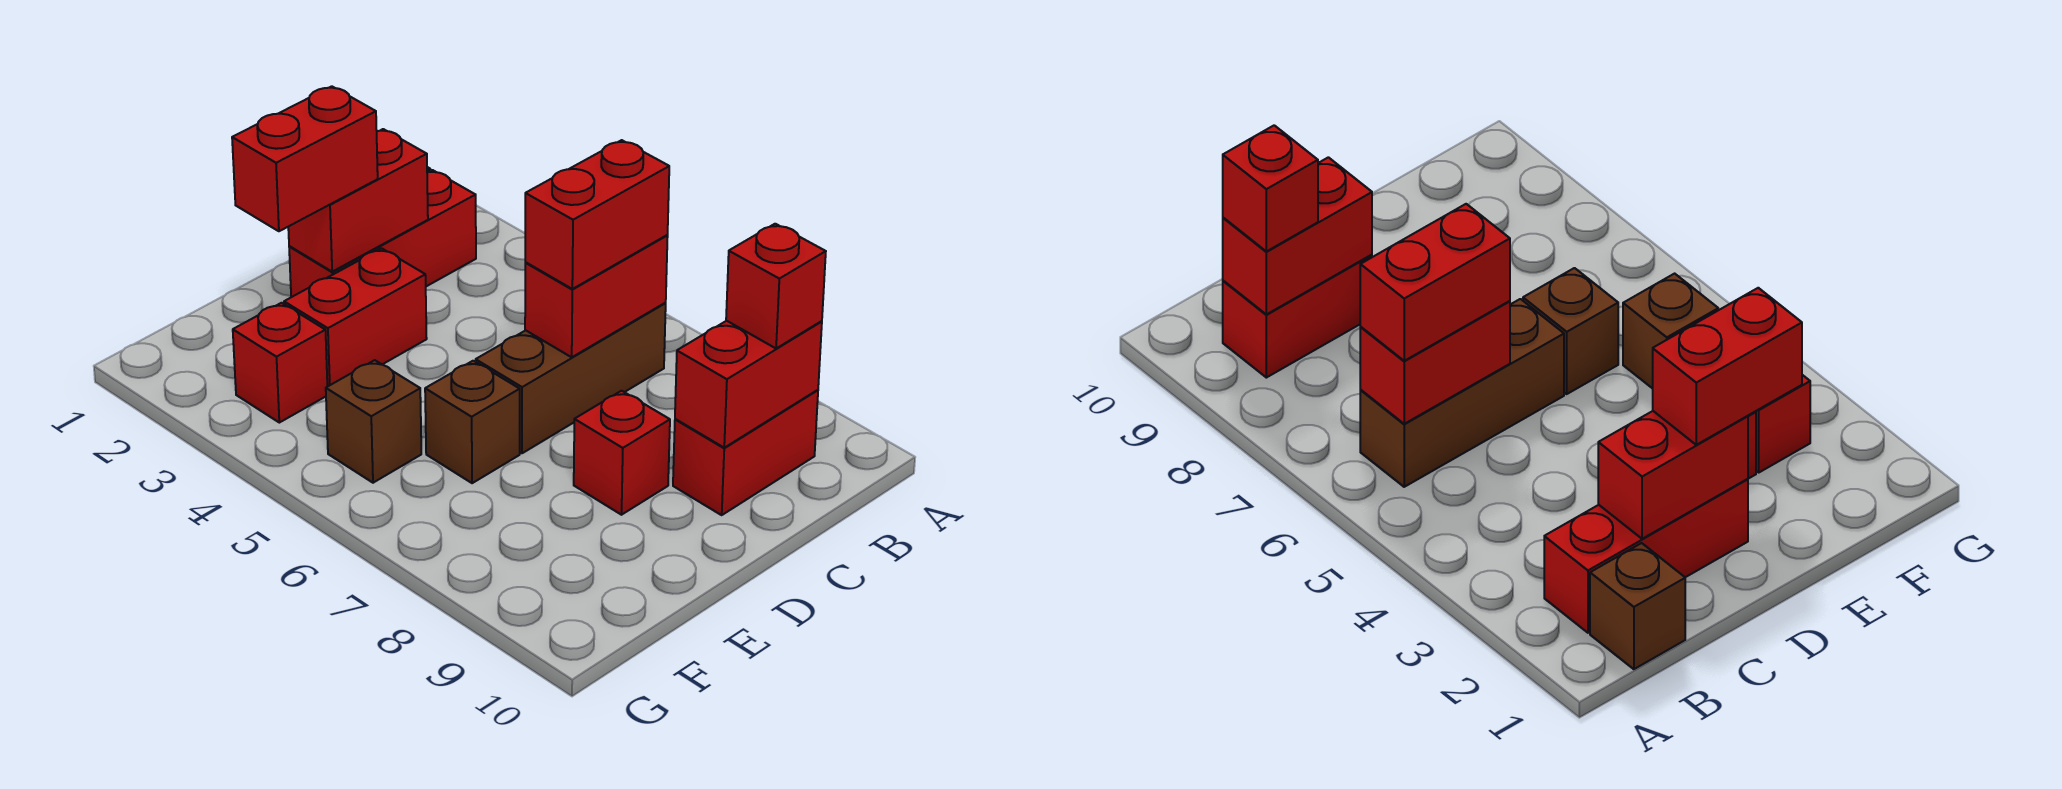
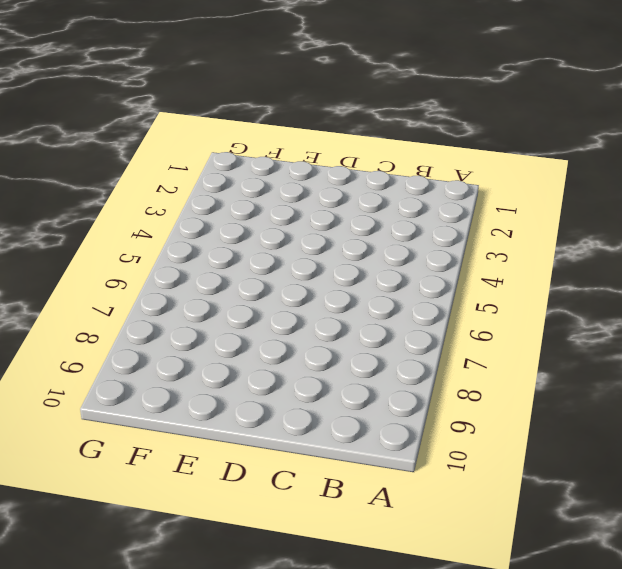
none -> brown brick B1 level 1
none -> red brick B2:D2 level 1
none -> brown brick B6:D6 level 1

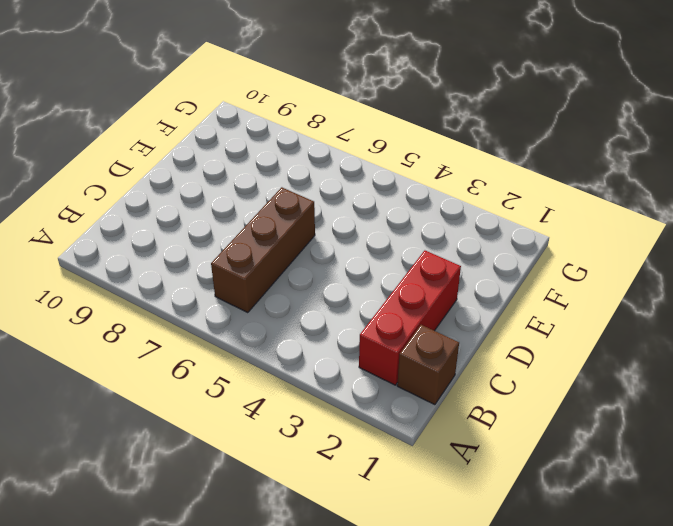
none -> red brick B9:C9 level 1
none -> red brick D3:E3 level 1
none -> red brick D8 level 1

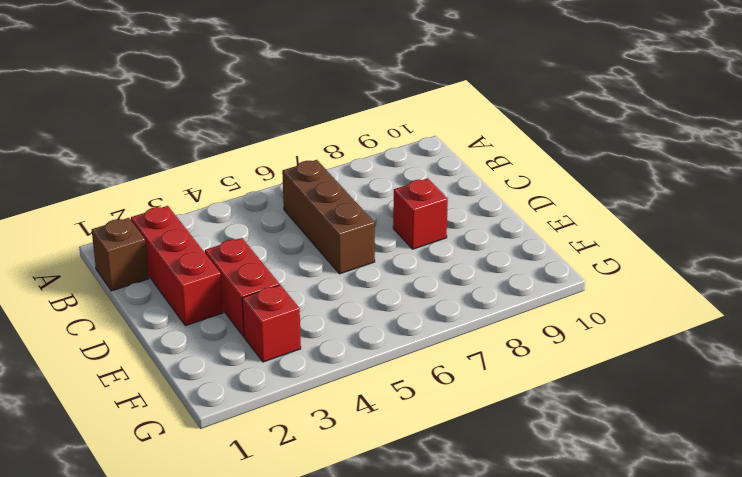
none -> red brick B9:C9 level 1
none -> brown brick E6 level 1
none -> brown brick F5 level 1

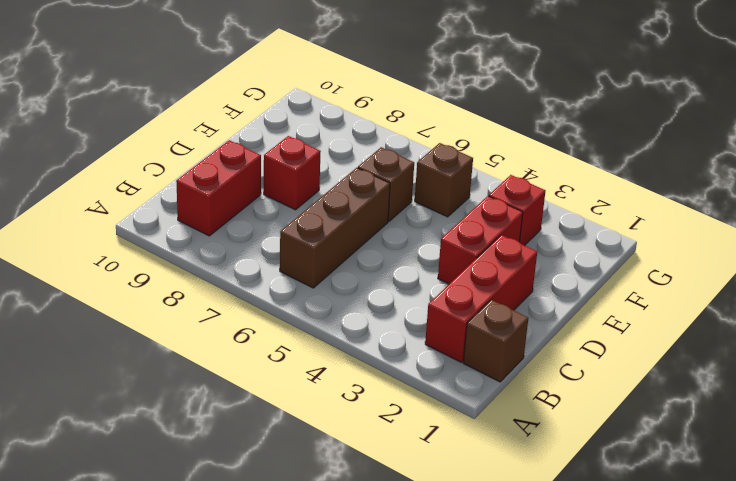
none -> red brick B6:C6 level 2
none -> red brick B9:C9 level 2
none -> red brick C2:D2 level 2

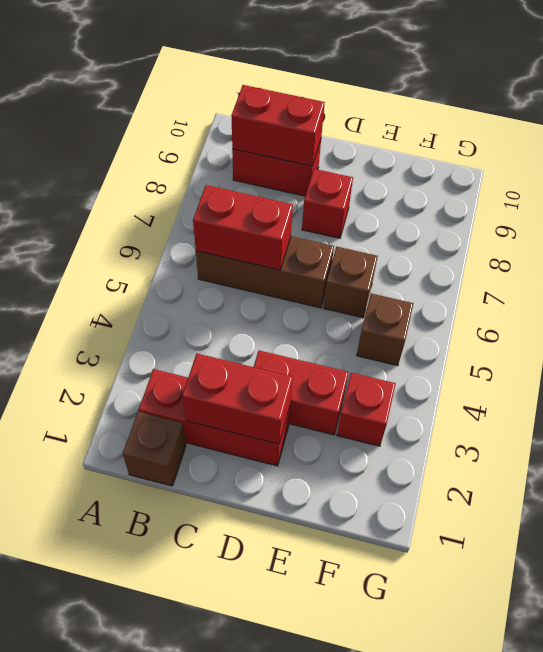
none -> red brick B6:C6 level 3
none -> red brick B9 level 3
none -> red brick D2:E2 level 3

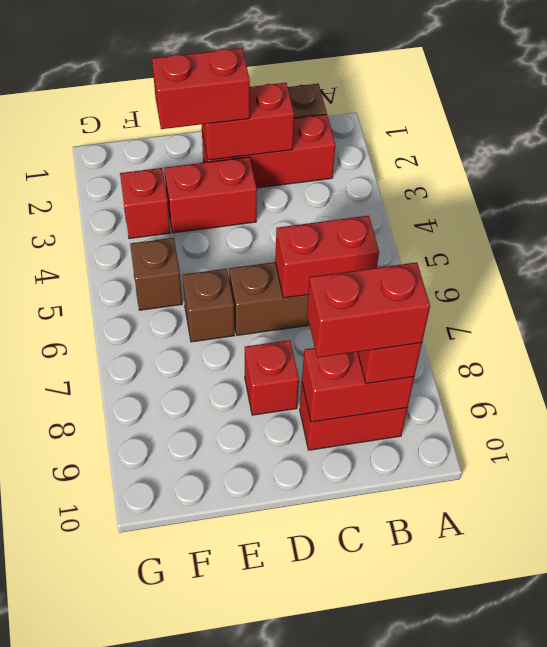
red brick B9:C9 level 4 -> red brick B6:C6 level 3

